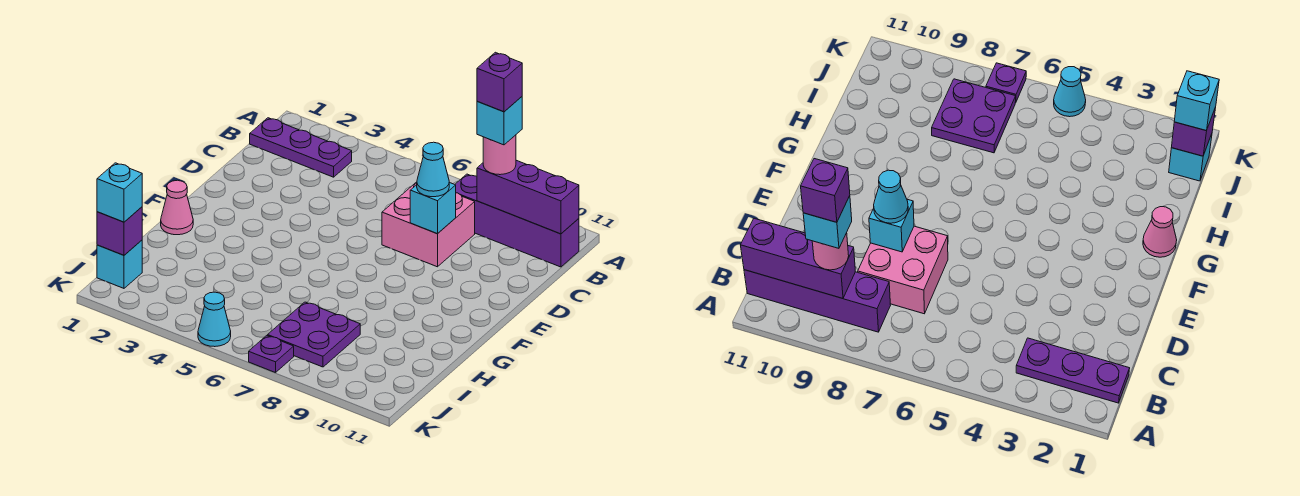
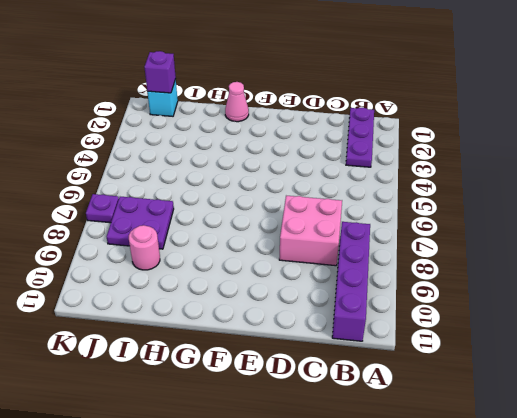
pink round brick I9 level 1 -> pink round brick B9 level 3
none -> cyan cone K5 level 1
none -> purple brick B9:B11 level 2
none -> cyan brick D8 level 2

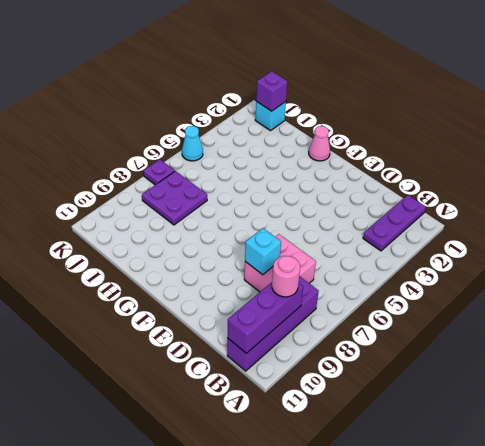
none -> cyan cone D8 level 3
none -> cyan brick J1 level 3
none -> cyan brick B9 level 4

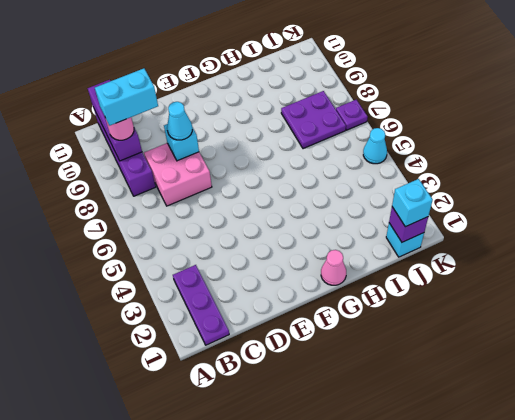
cyan brick B9:C9 level 4 -> cyan brick B9 level 4
none -> purple brick B9 level 5

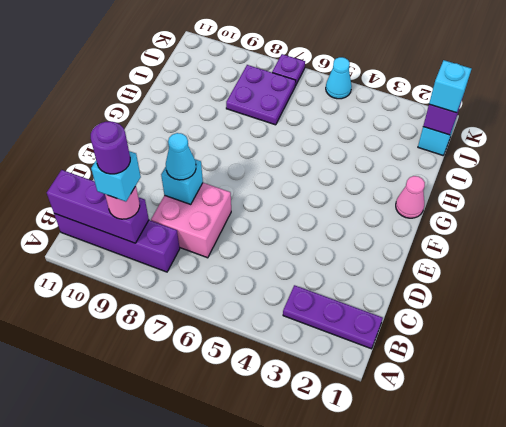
purple round brick B9 level 5 -> purple brick B9 level 5

